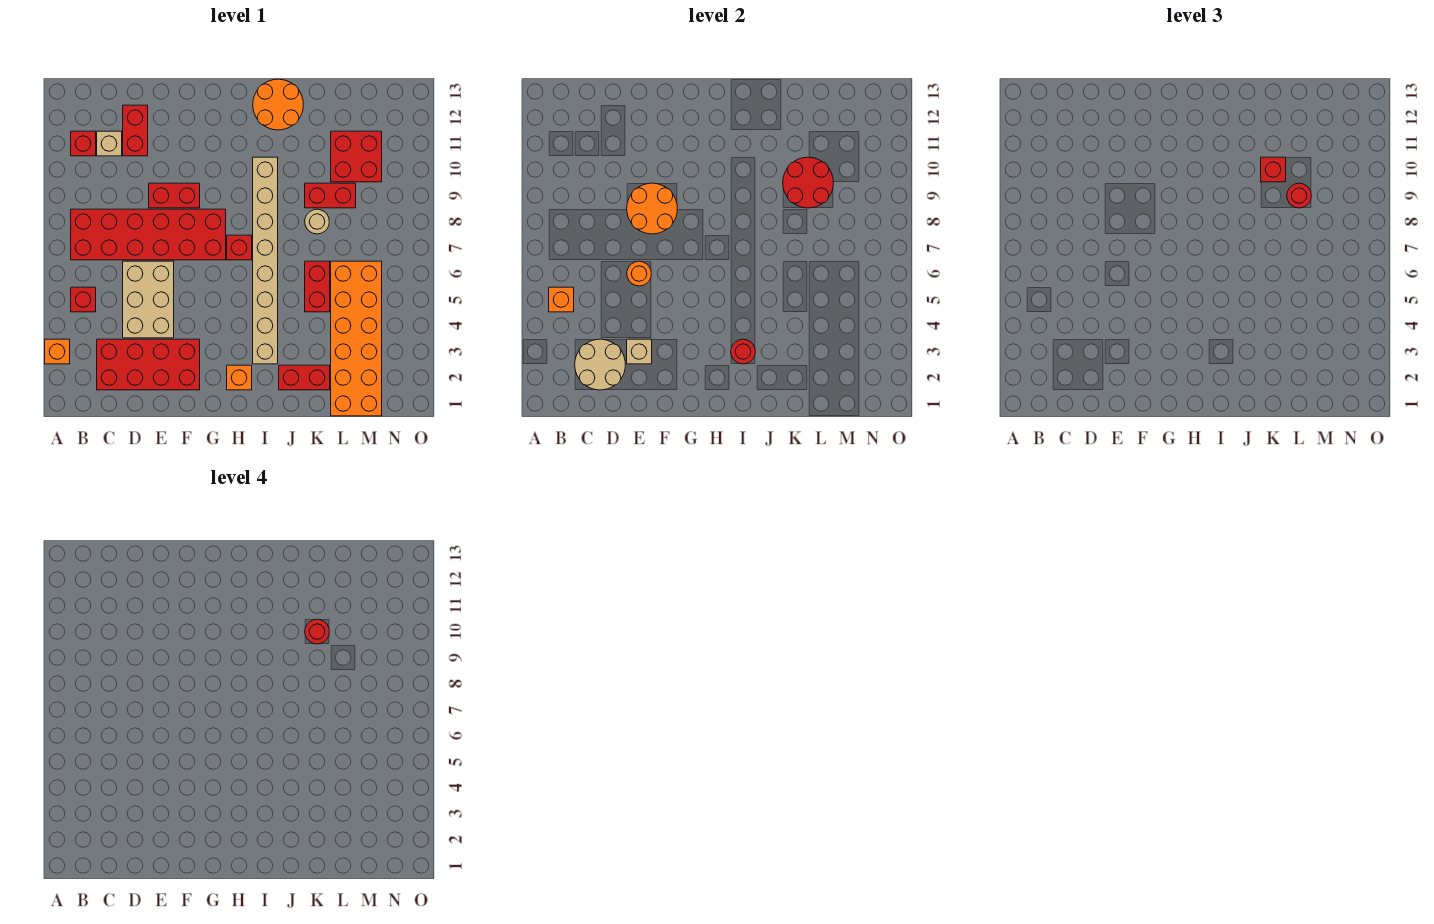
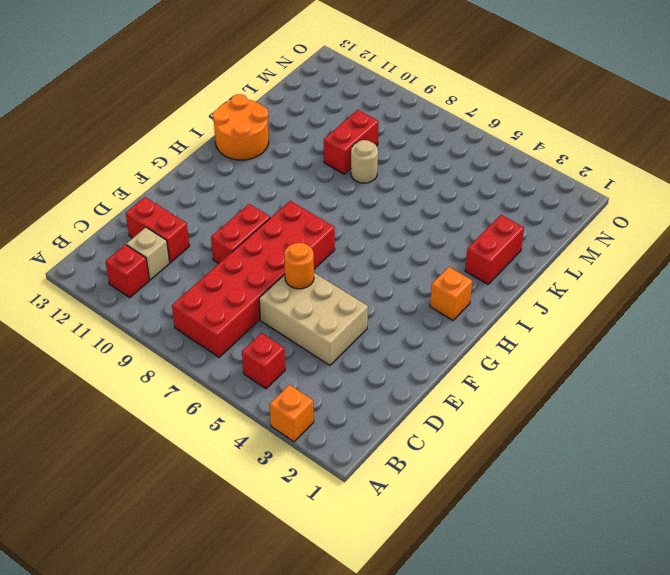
none -> red brick C2:F3 level 1
none -> red brick H7 level 1
none -> tan brick I3:I10 level 1

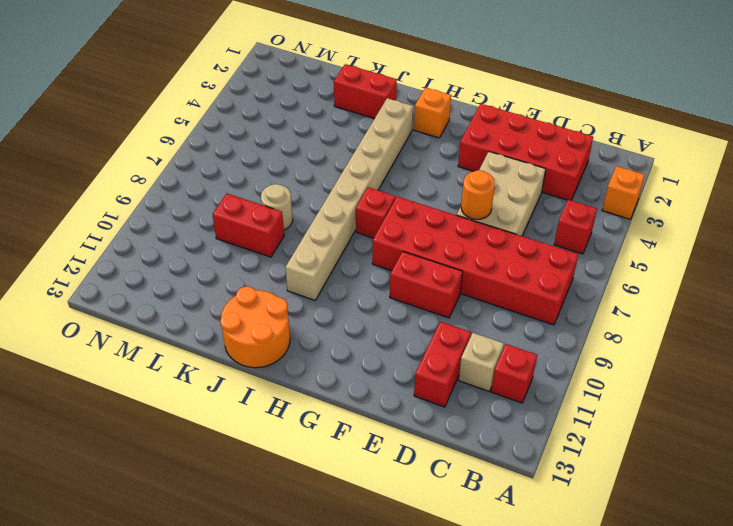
none -> red brick K5:K6 level 1
none -> orange brick L1:M6 level 1
none -> red brick L10:M11 level 1

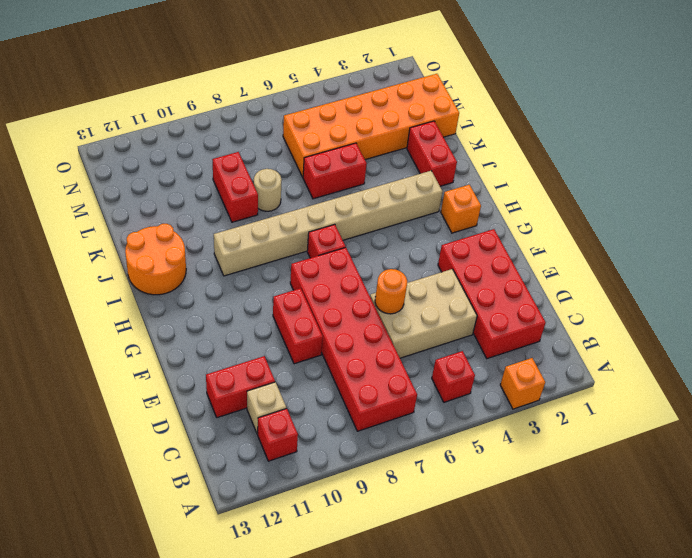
none -> red brick L10:M11 level 1
none -> orange brick B5 level 2
none -> tan round brick C2:D3 level 2

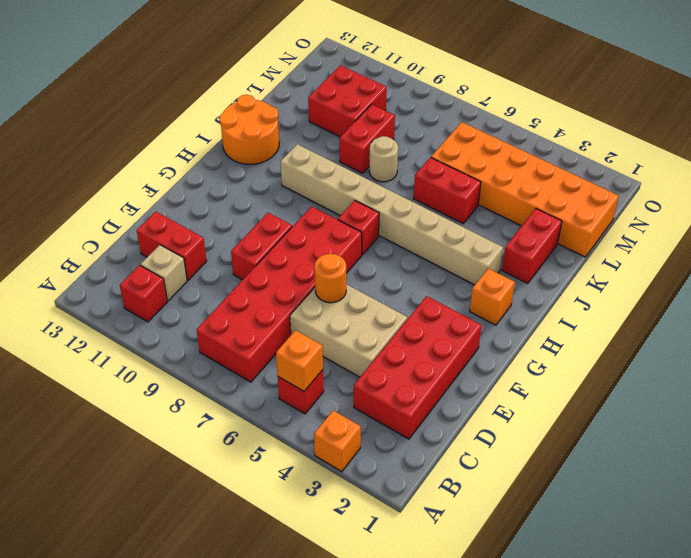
none -> tan round brick C2:D3 level 2
none -> tan brick E3 level 2
none -> orange round brick E8:F9 level 2

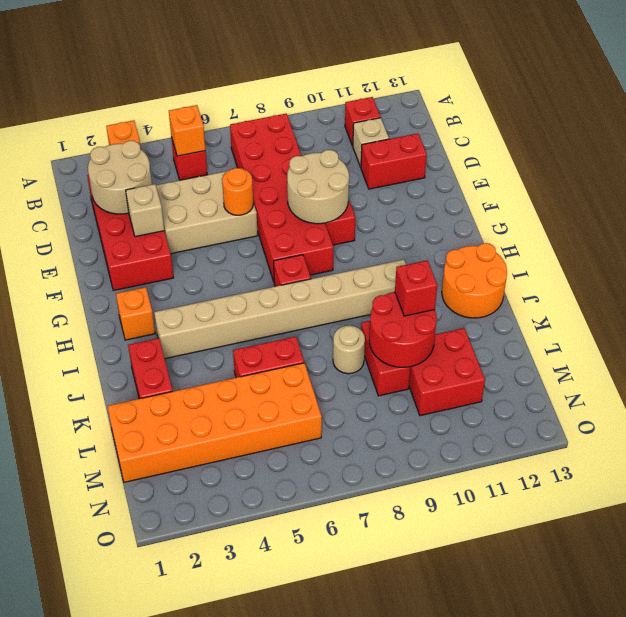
tan round brick E8:F9 level 2 -> orange round brick E8:F9 level 2
none -> red round brick I3 level 2
none -> red round brick L9 level 3
none -> red round brick K10 level 4

